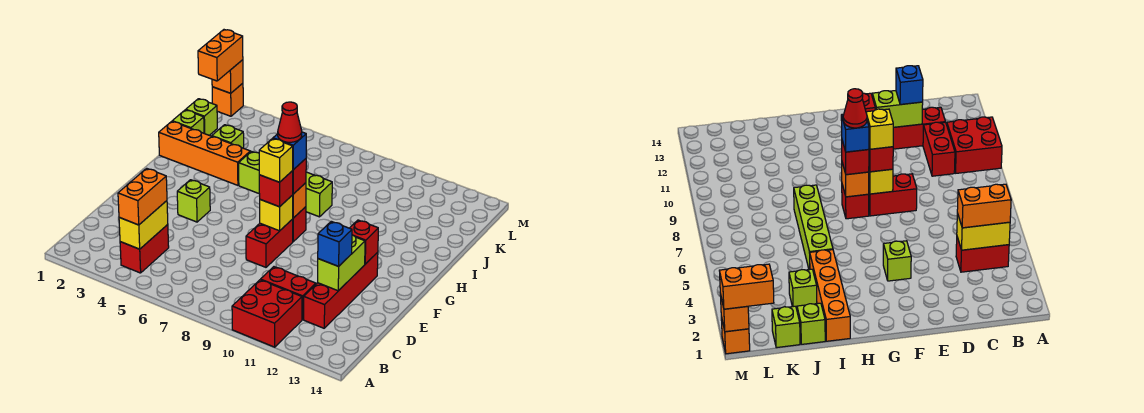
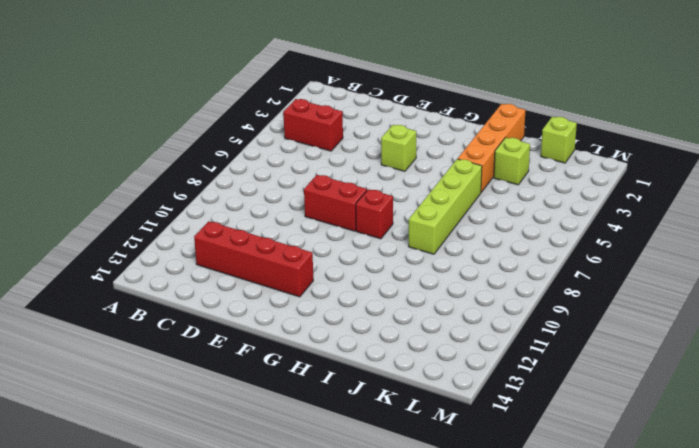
none -> red brick A10:B11 level 1
none -> red brick C10:C11 level 1
none -> lime brick J1 level 1

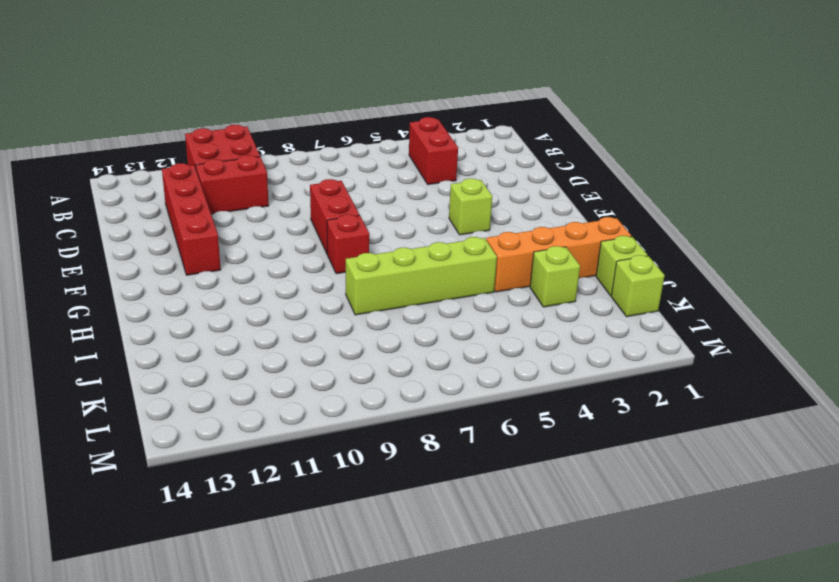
none -> orange brick M1 level 1
none -> yellow brick B4:C4 level 2
none -> lime brick D12:E12 level 2

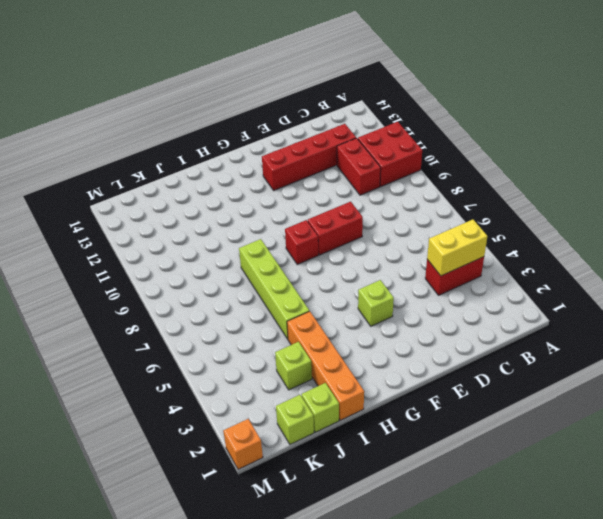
none -> lime brick D12:E12 level 2
none -> yellow brick F8 level 2
none -> red brick F12 level 2

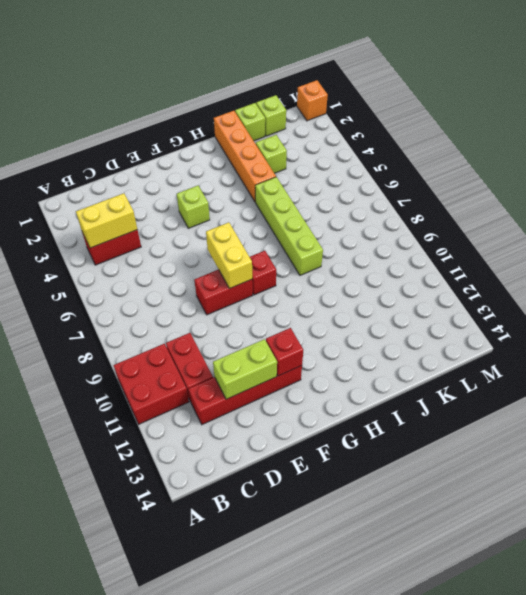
yellow brick F7:F8 level 2 -> yellow brick F8 level 2
none -> orange brick G8 level 2
none -> orange brick M1 level 2
none -> orange brick B4:C4 level 3

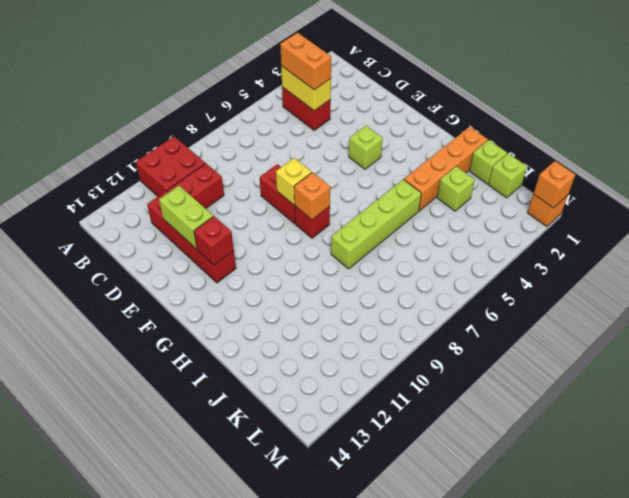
none -> blue brick D12 level 3
none -> red brick F8 level 3
none -> red brick G8 level 3

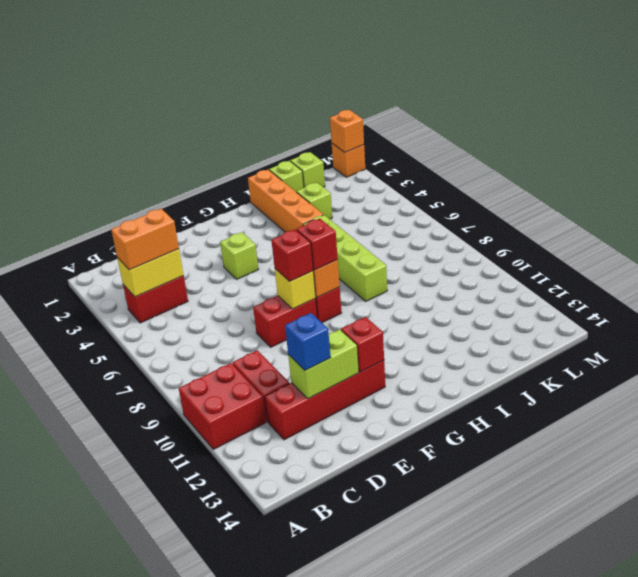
none -> orange brick L1:M1 level 3
none -> yellow brick F8 level 4
none -> blue brick G8 level 4

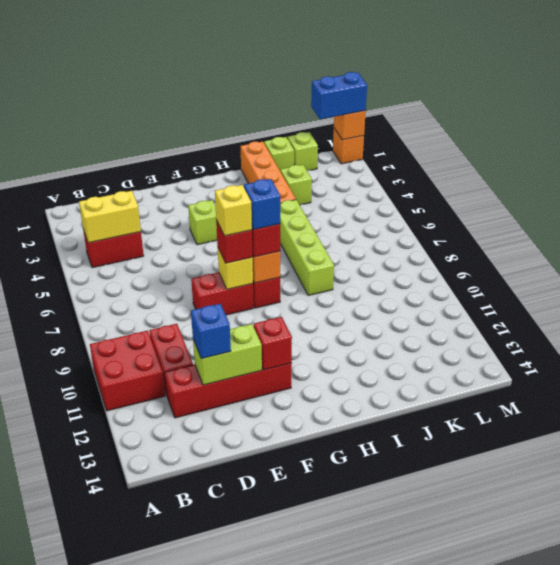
blue brick L1:M1 level 3 -> orange brick L1:M1 level 3
none -> orange brick B4:C4 level 3
none -> red cone G8 level 5

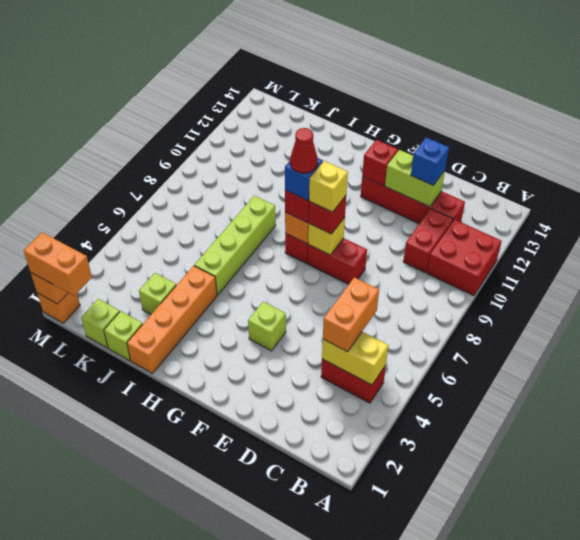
orange brick C4:C5 level 3 -> orange brick B4:C4 level 3

